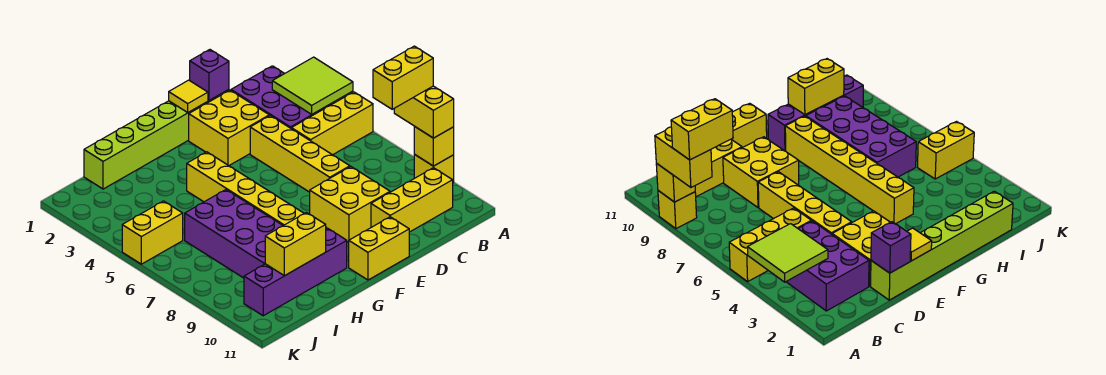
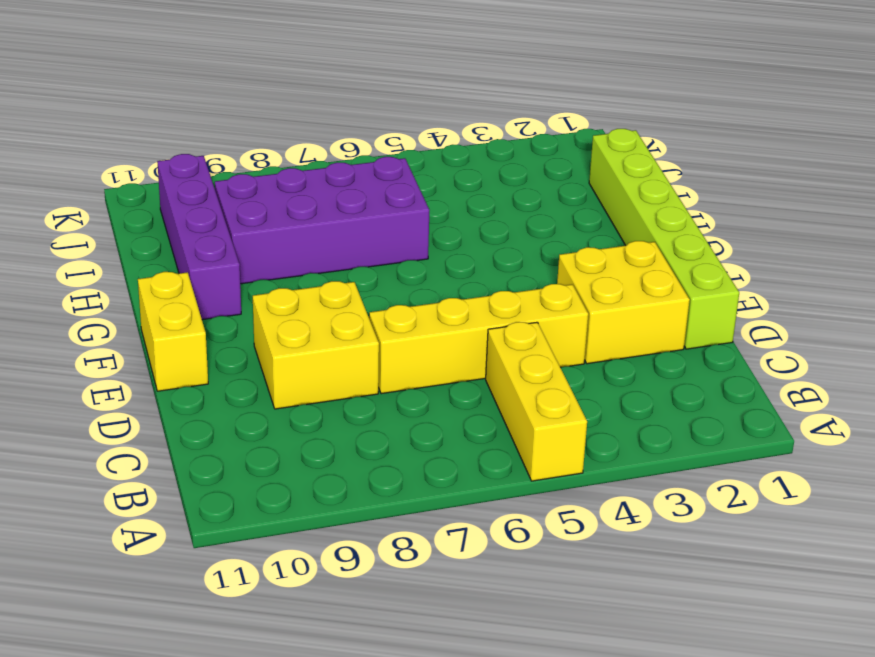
none -> yellow brick A9 level 1
none -> purple brick B2:C4 level 1
none -> yellow brick B10:D10 level 1

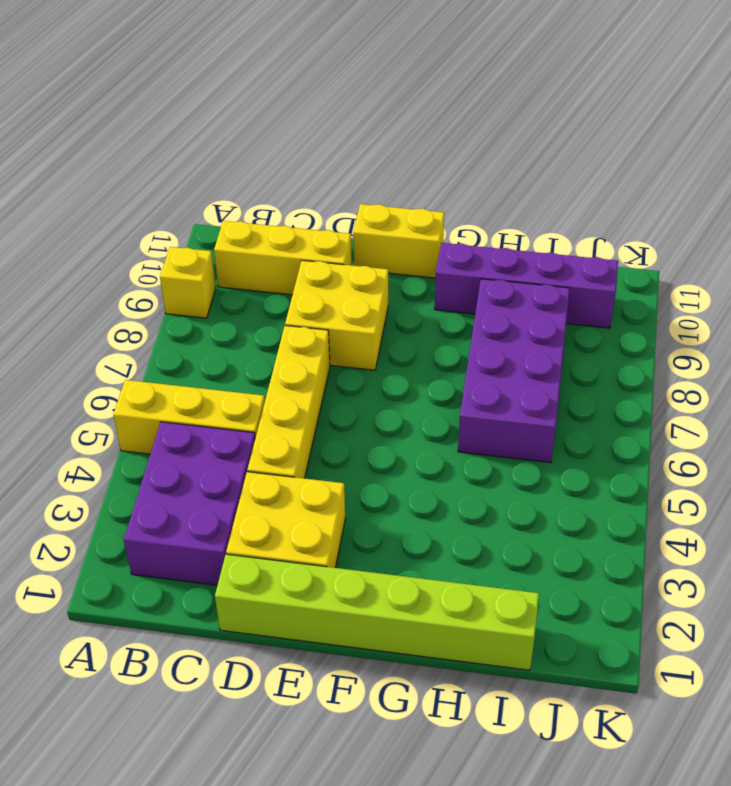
none -> yellow brick G4:G9 level 1
none -> yellow brick J5:K5 level 1
none -> lime tile A3:B4 level 2

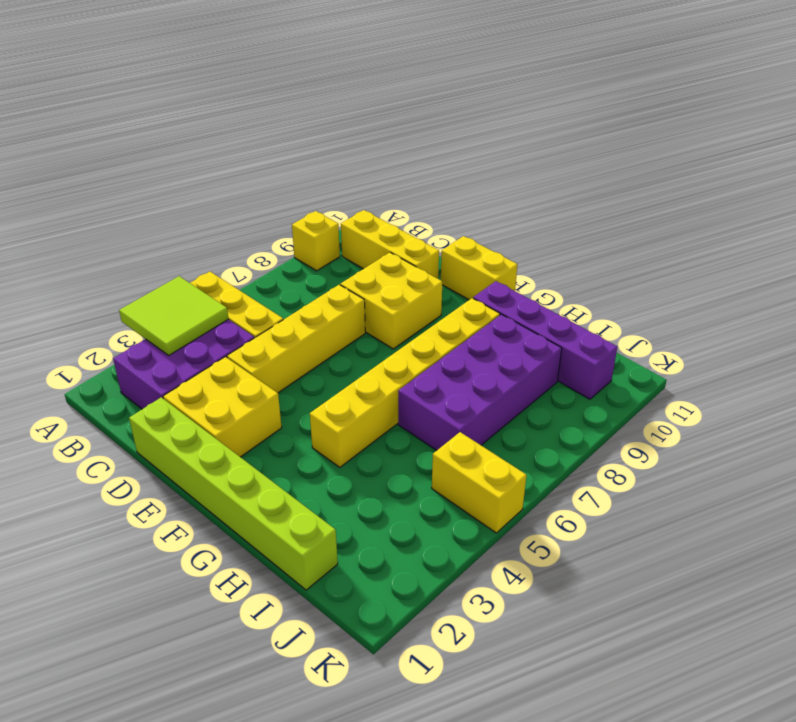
none -> yellow brick A9 level 2
none -> purple brick D1 level 2
none -> yellow tile E1 level 2

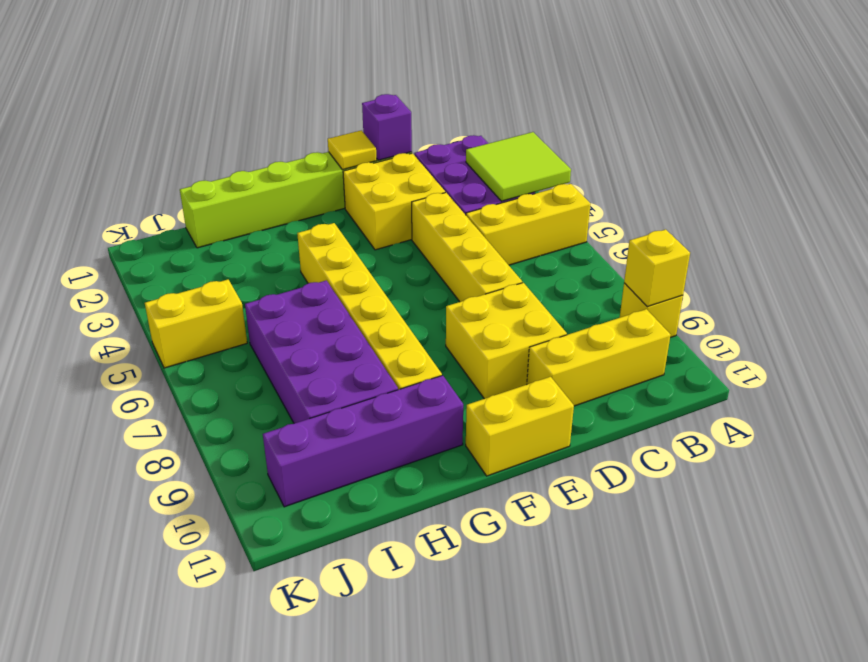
none -> yellow brick H10:I10 level 2
none -> yellow brick A8:A9 level 3
none -> yellow brick A8:B8 level 4

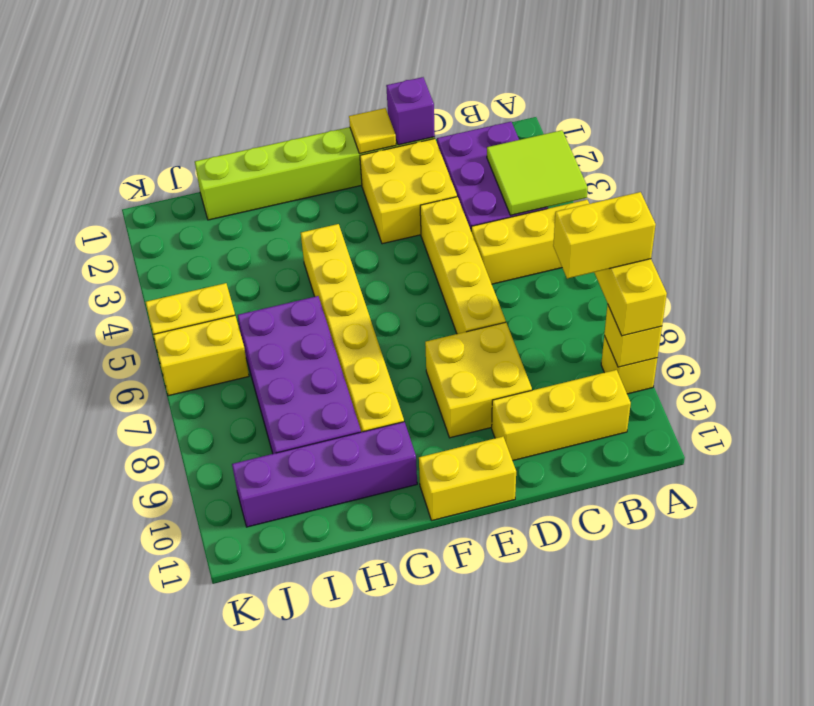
yellow brick J6:K6 level 1 -> yellow brick H10:I10 level 2

